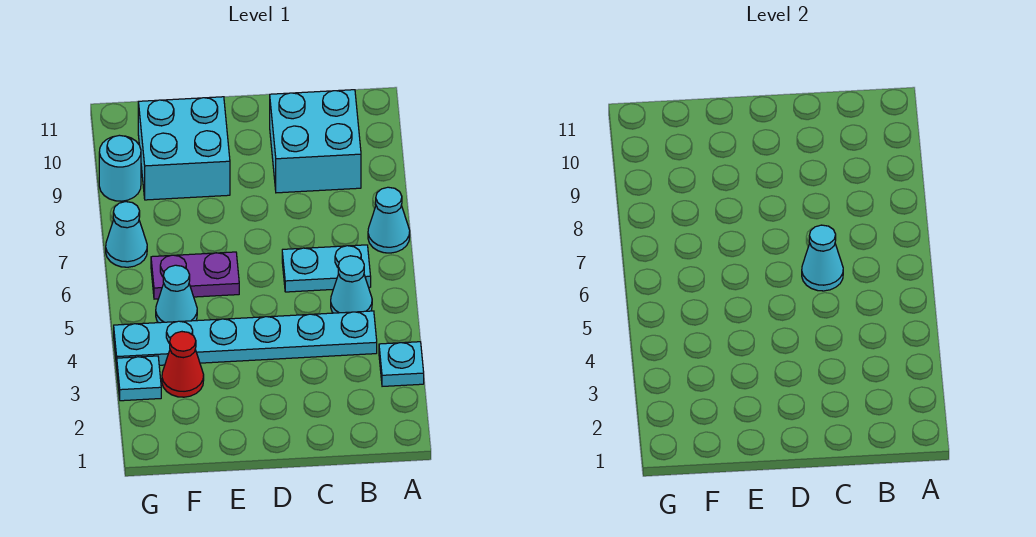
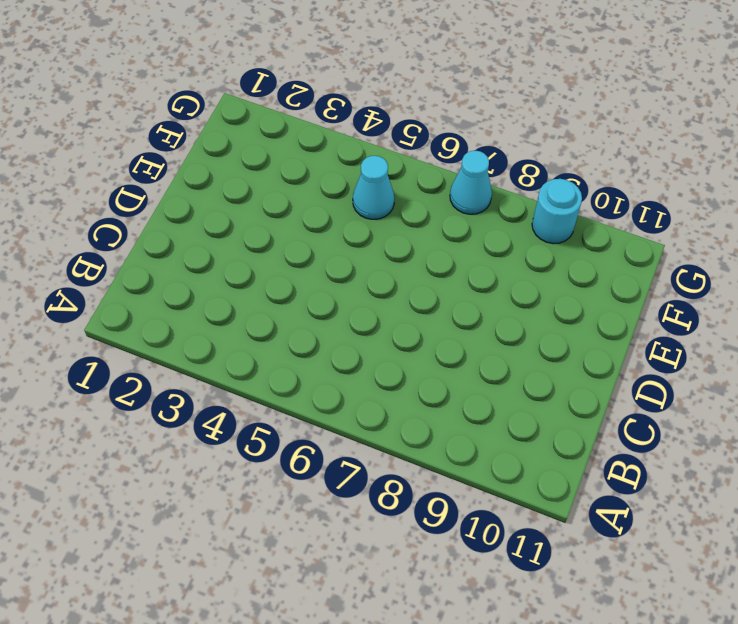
none -> cyan plate A3 level 1
none -> cyan cone A7 level 1
none -> cyan plate B4:G4 level 1

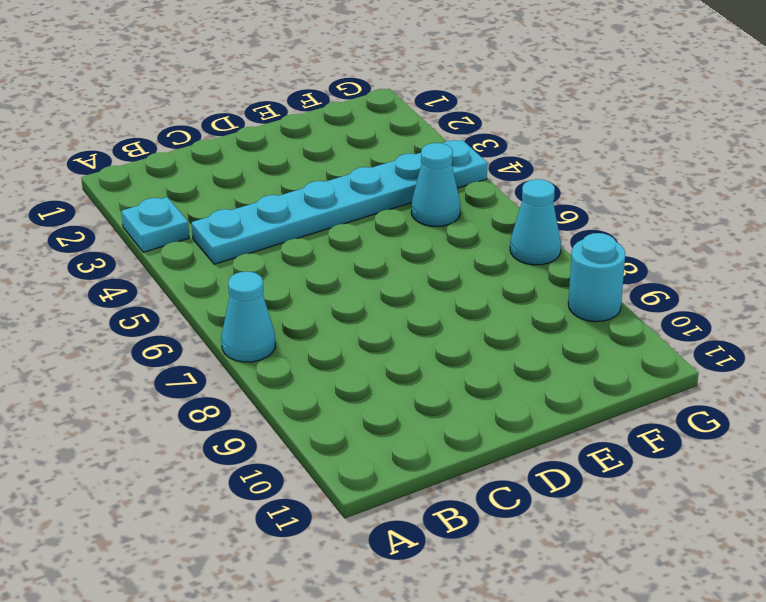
none -> cyan cone B5 level 1
none -> cyan plate B6:C6 level 1
none -> cyan brick B9:C10 level 1

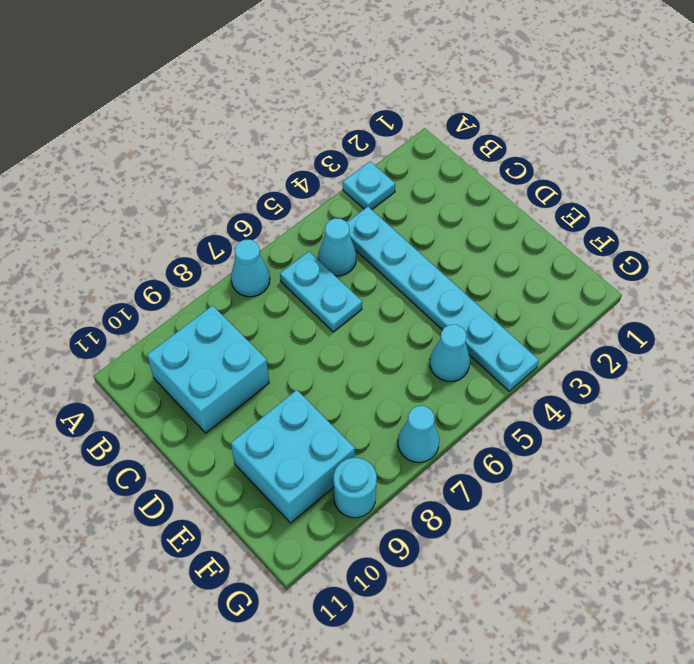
none -> purple plate E6:F6 level 1
none -> red cone F3 level 1
none -> cyan plate G3 level 1

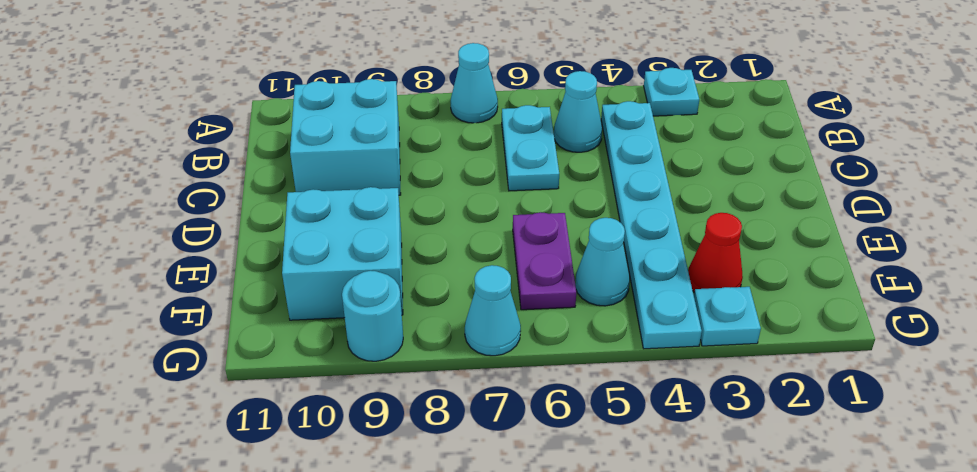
none -> cyan cone C6 level 2

